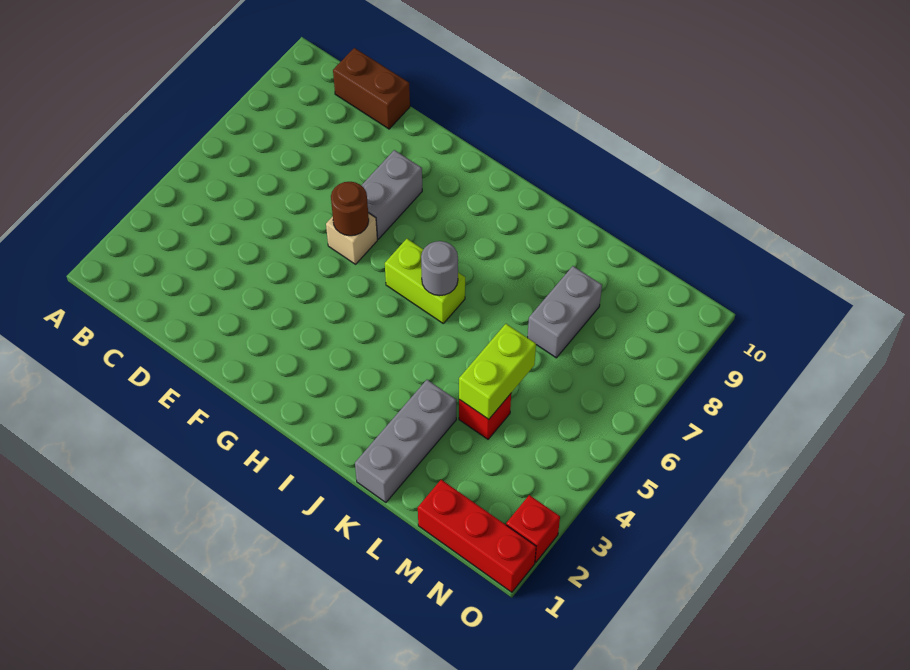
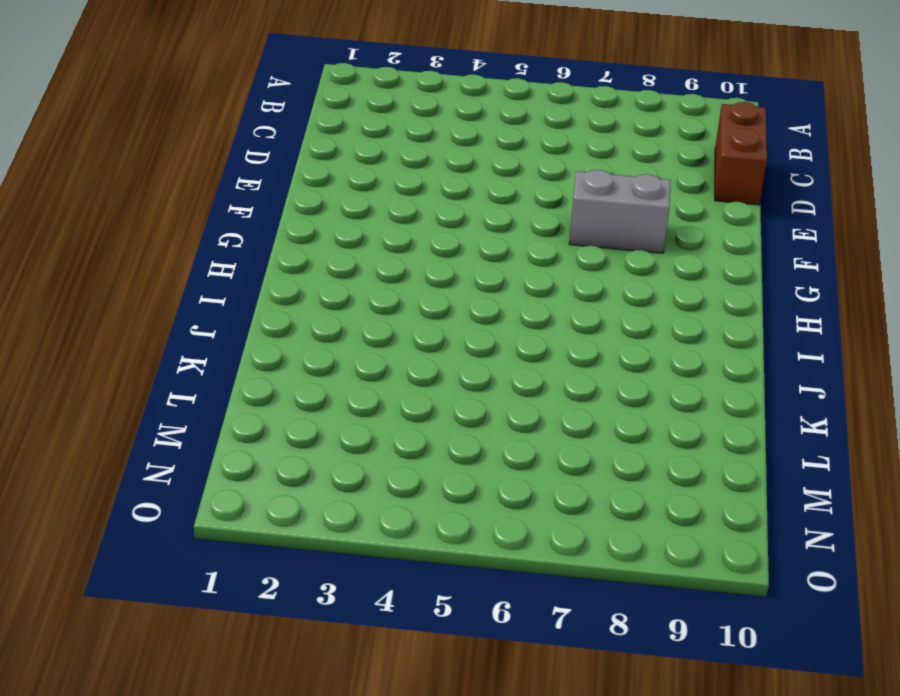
none -> tan brick F6 level 1
none -> lime brick H6:I6 level 1
none -> grey brick K1:K3 level 1

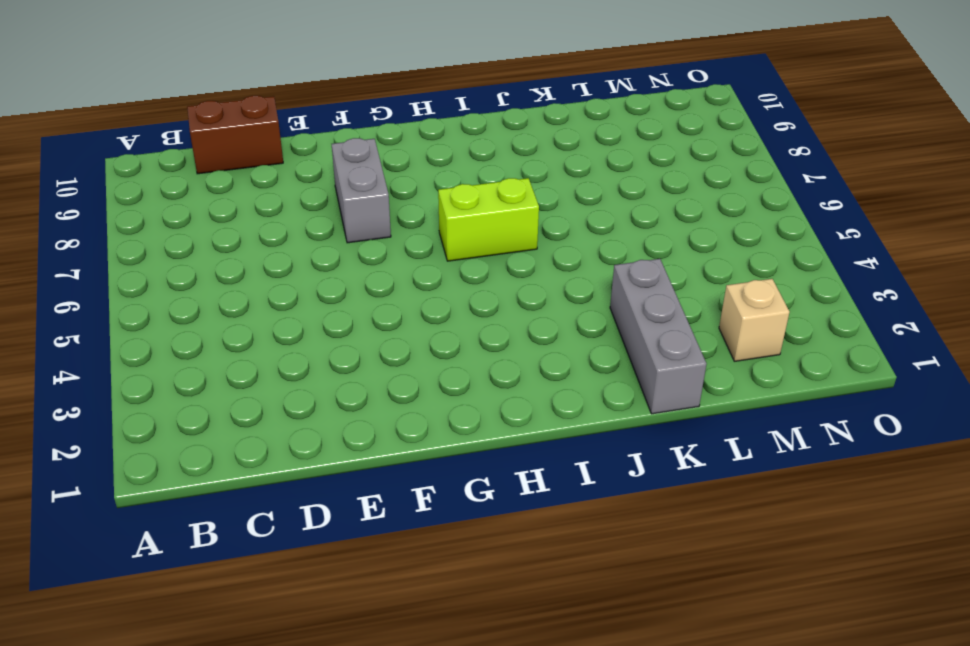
tan brick M2 level 1 -> tan brick F6 level 1
none -> red brick L4 level 1
none -> grey brick L7:L8 level 1
none -> red brick M1:O1 level 1

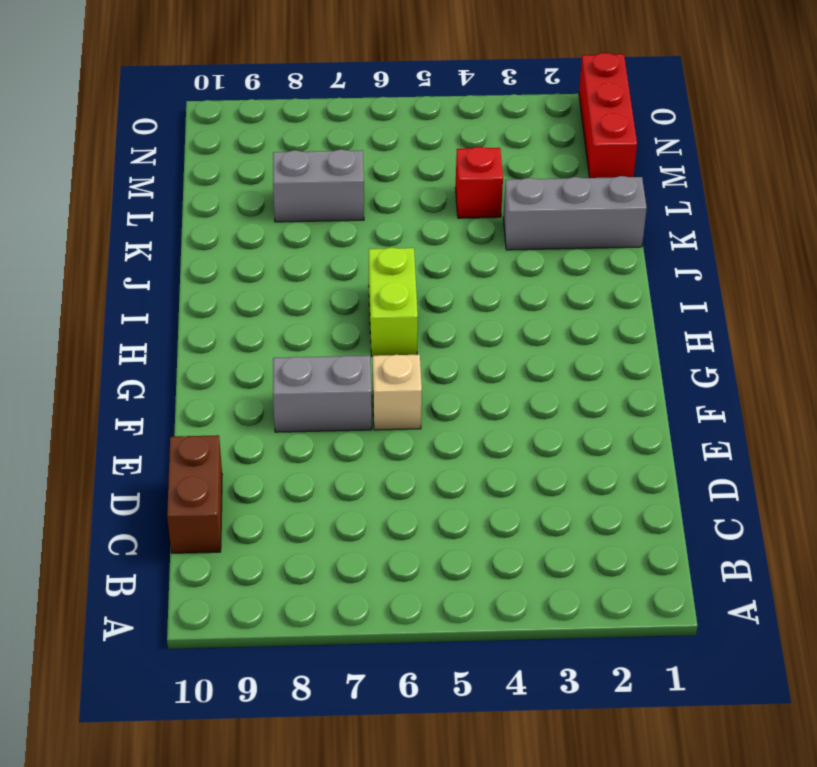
none -> red brick O2 level 1
none -> brown round brick F6 level 2
none -> grey round brick I6 level 2

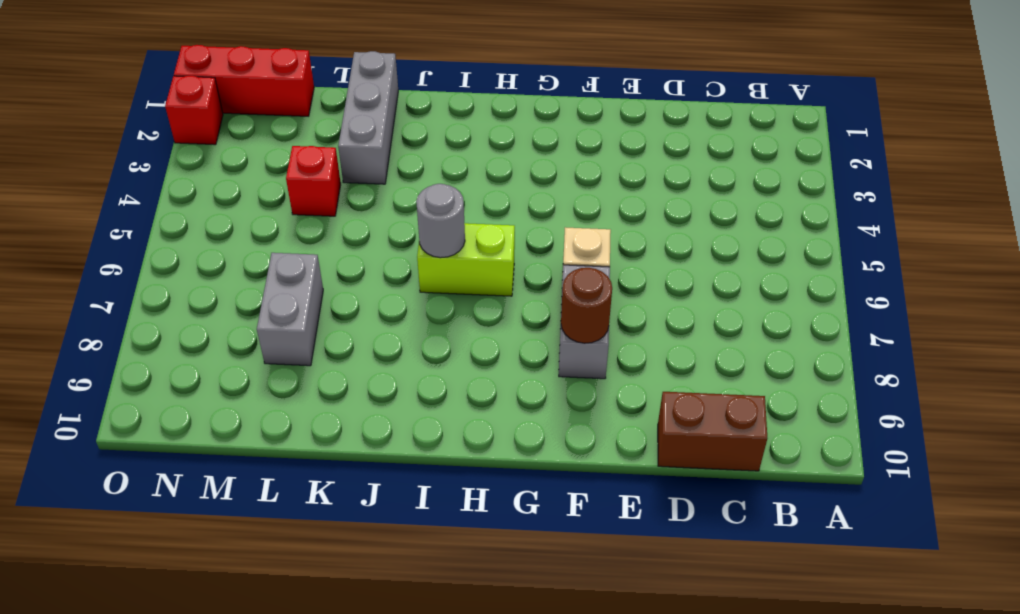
brown round brick F8 level 2 -> brown round brick F6 level 2
none -> lime brick L4:L5 level 2

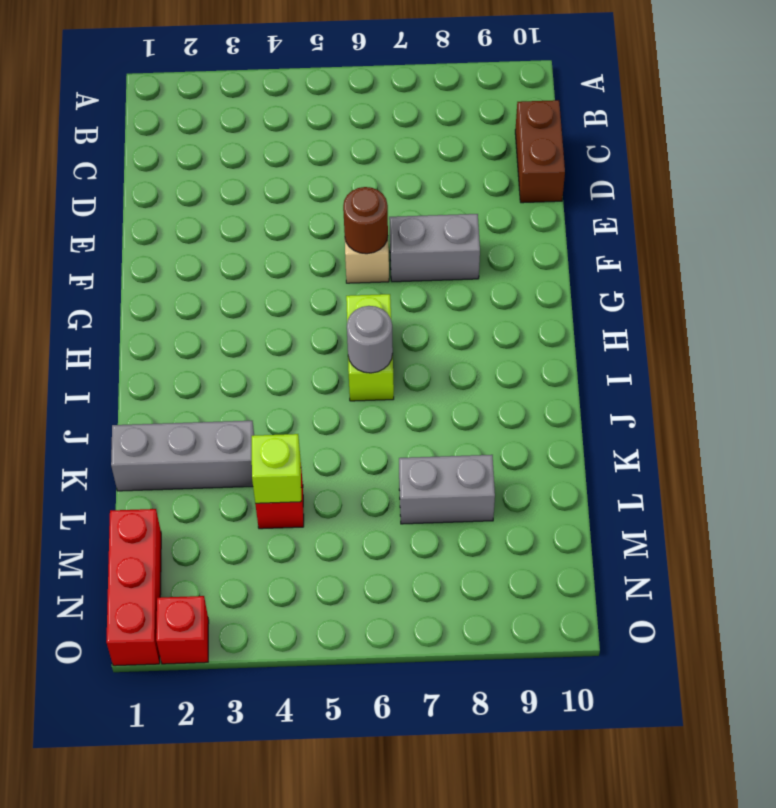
lime brick L4 level 2 -> lime brick L4:L5 level 2

